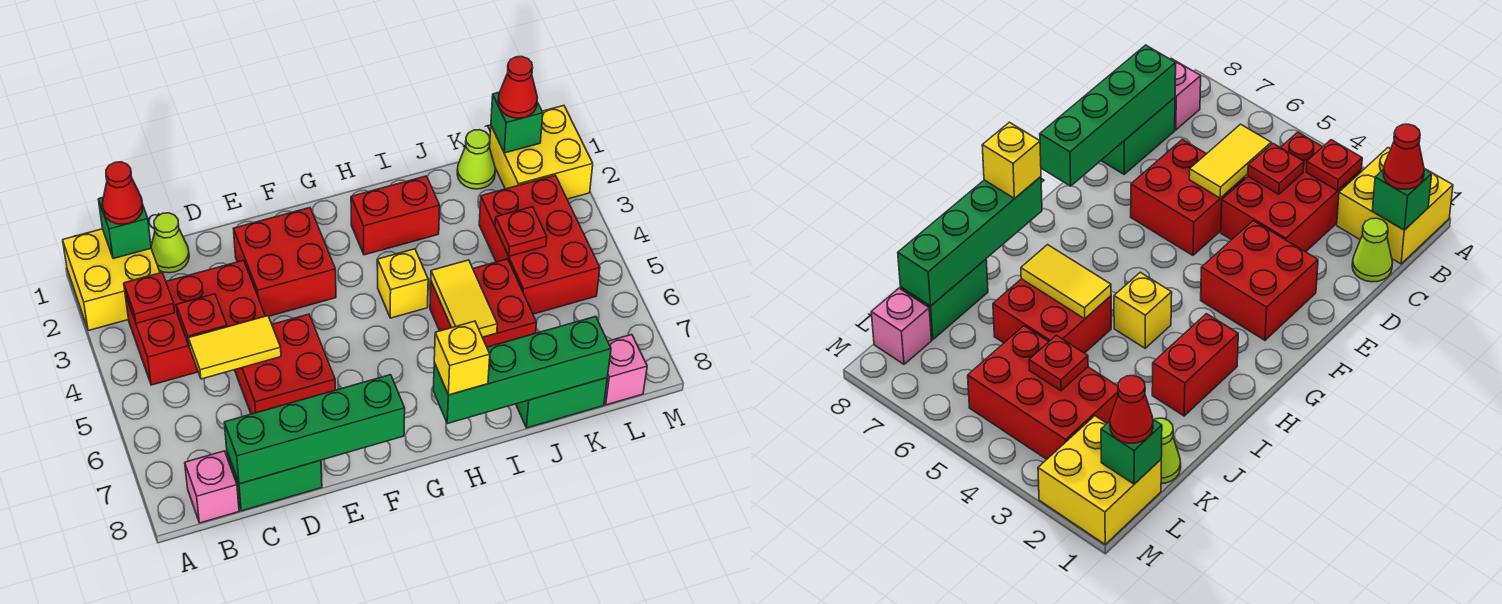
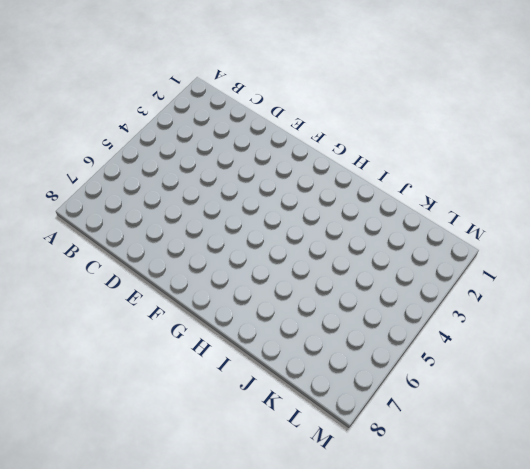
none -> yellow brick A1:B2 level 1
none -> red brick B3:D4 level 1
none -> pink brick B8 level 1

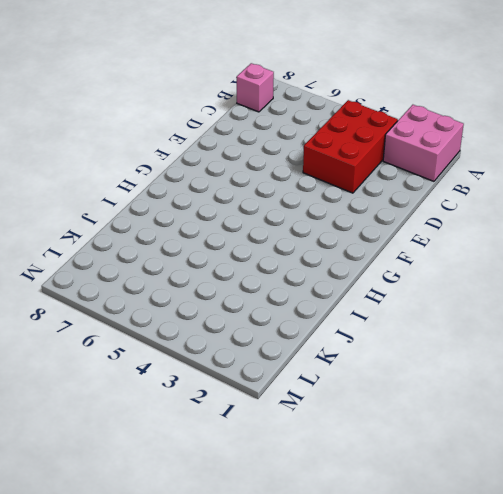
pink brick A1:B2 level 1 -> yellow brick A1:B2 level 1
none -> lime cone C1 level 1
none -> green brick C8:D8 level 1
none -> red brick D5:E6 level 1

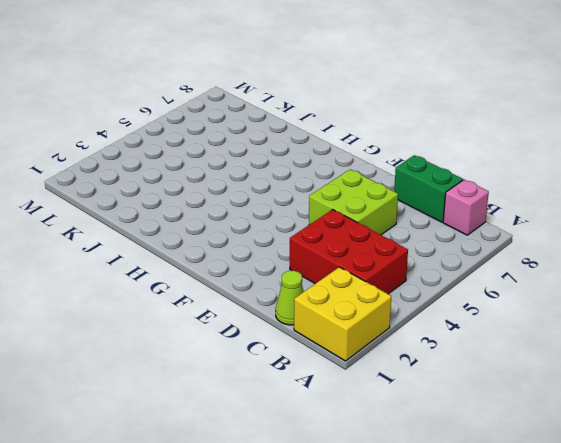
lime brick D5:E6 level 1 -> red brick D5:E6 level 1
none -> red brick E2:F3 level 1
none -> red brick H2:I2 level 1
none -> yellow brick H4 level 1

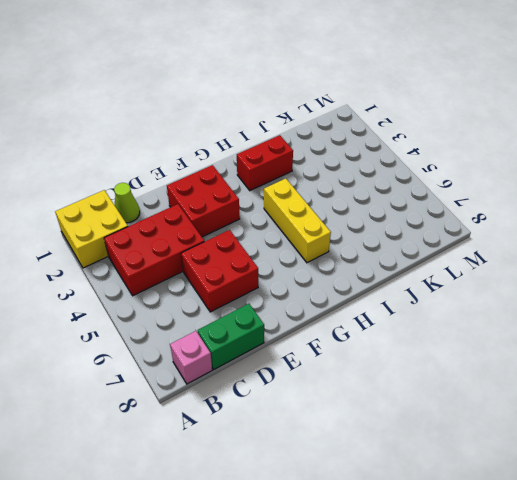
yellow brick H4:H6 level 1 -> yellow brick H4 level 1
none -> red brick I5:J6 level 1
none -> green brick J8:K8 level 1
none -> lime cone K1 level 1

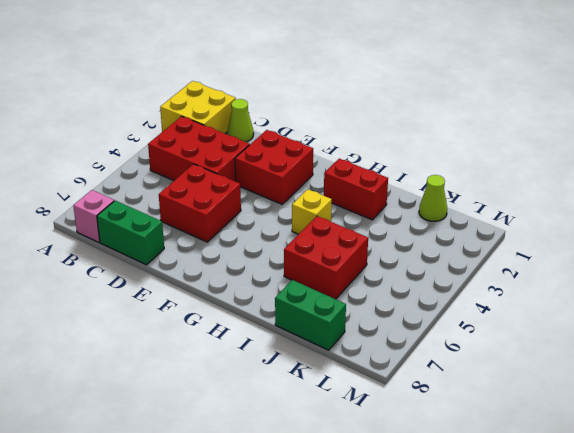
none -> red brick K3:L5 level 1
none -> yellow brick L1:M2 level 1
none -> pink brick L8 level 1

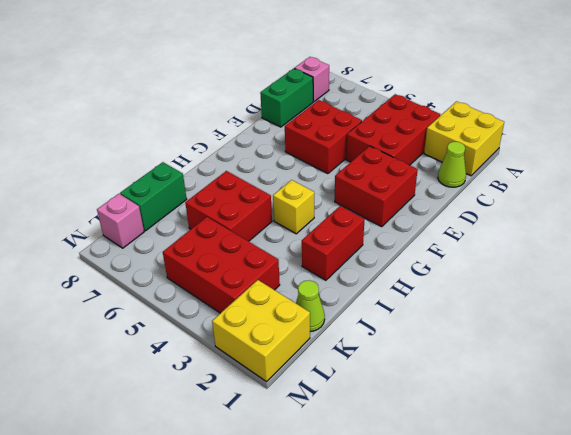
none -> green brick B1 level 2
none -> red plate B3 level 2
none -> red plate C4 level 2

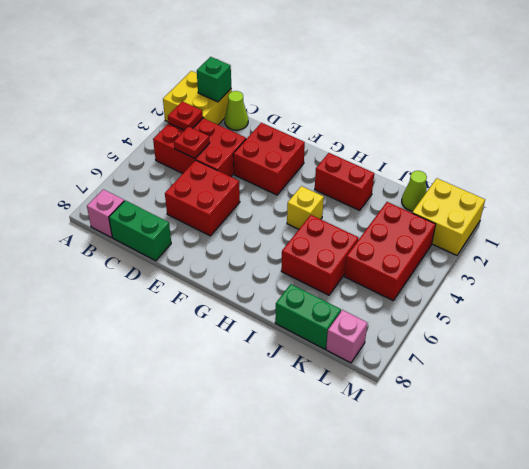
none -> yellow tile C5:D5 level 2
none -> green brick C8:F8 level 2
none -> green brick H8:K8 level 2

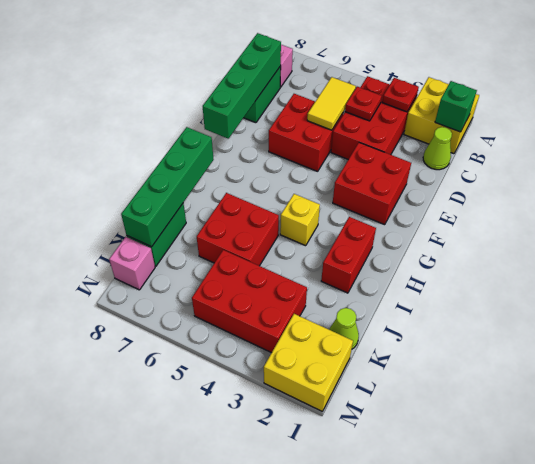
none -> yellow tile I5:I6 level 2
none -> red plate K4 level 2
none -> green brick L1 level 2

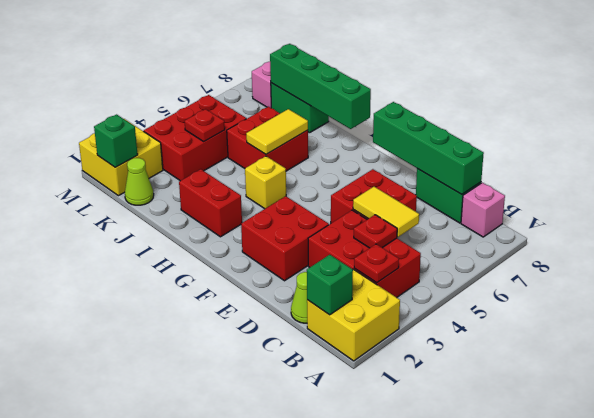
none -> red cone B1 level 3
none -> yellow brick H8 level 3
none -> red cone L1 level 3

